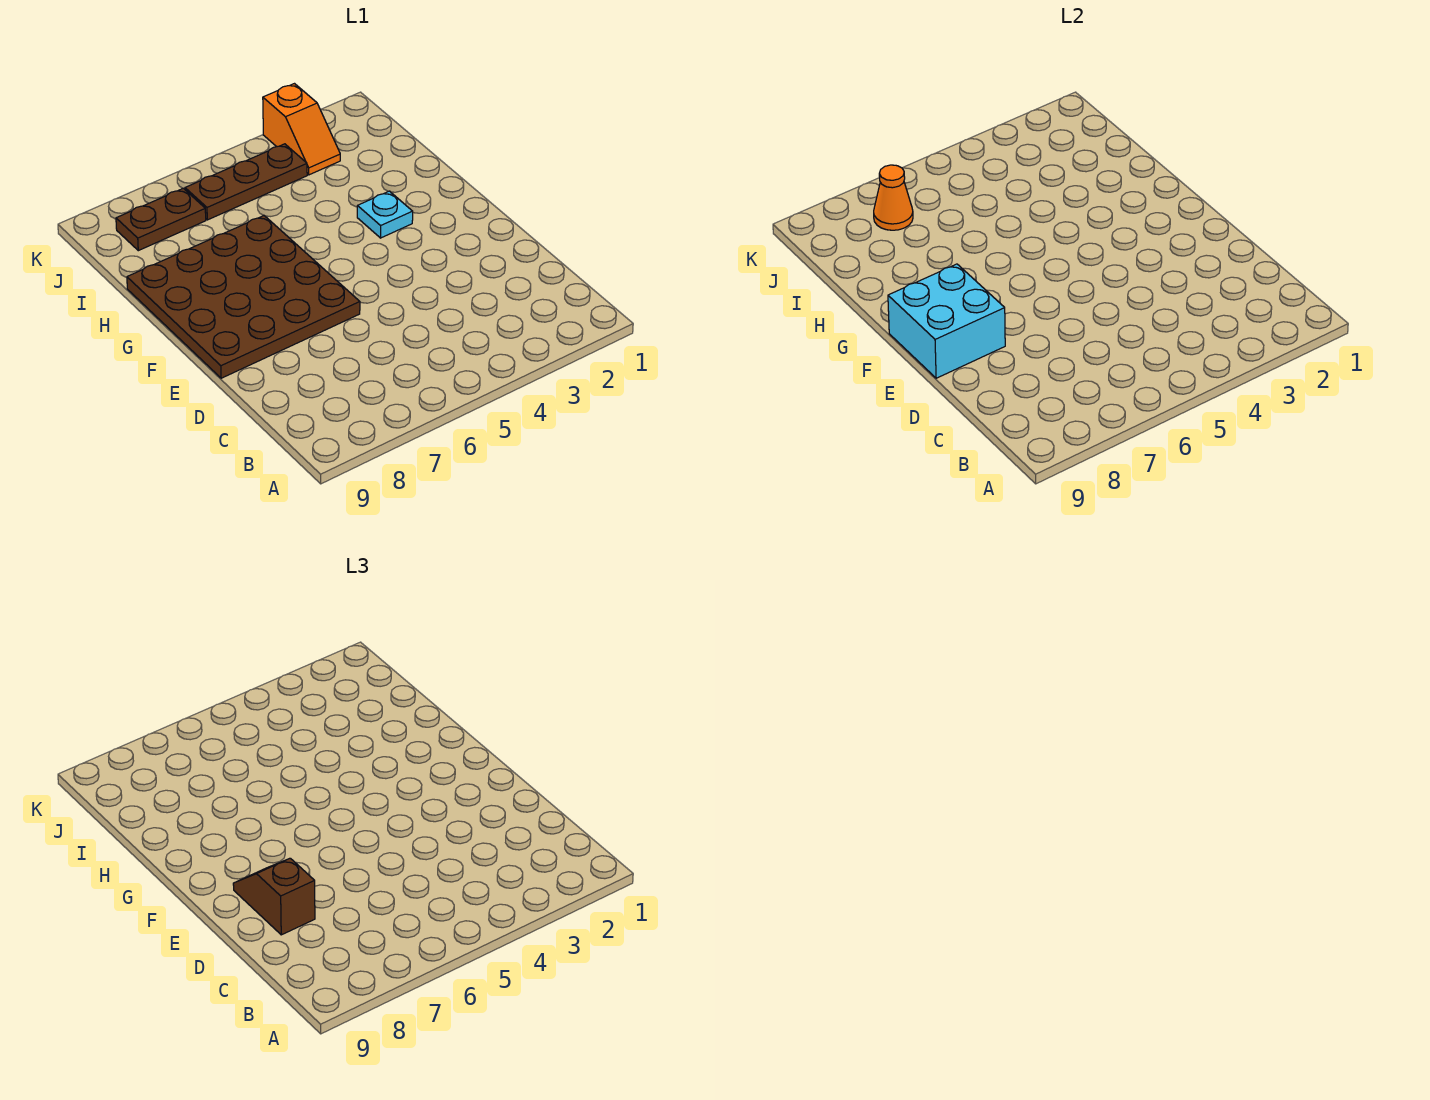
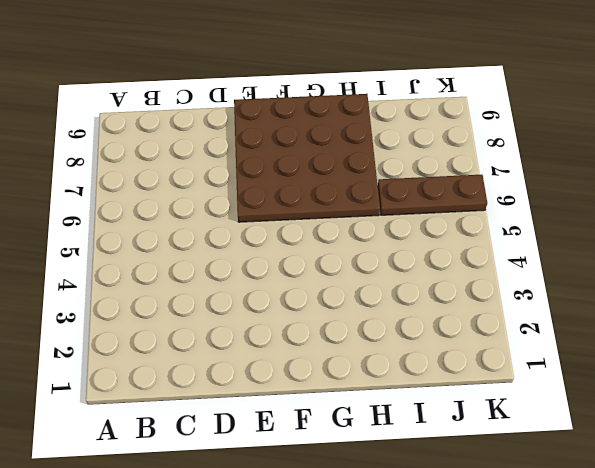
brown plate I6:K6 level 1 -> brown plate J4:J6 level 1
none -> cyan plate G3 level 1
none -> orange slope J3:K3 level 1 top K

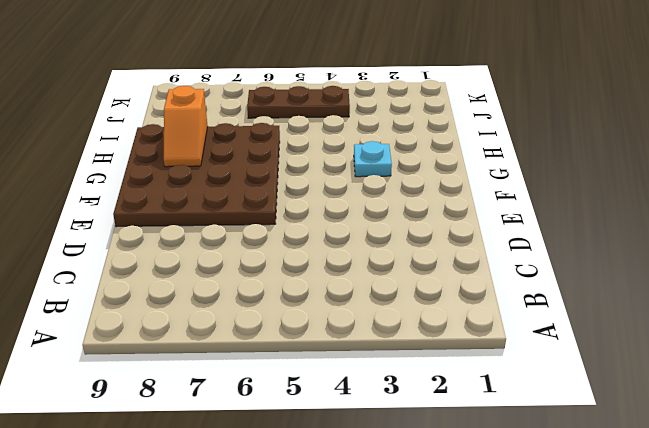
orange slope G8:H8 level 2 top H -> orange slope J3:K3 level 1 top K
none -> brown plate J7:J8 level 1
none -> cyan brick E8:F9 level 2

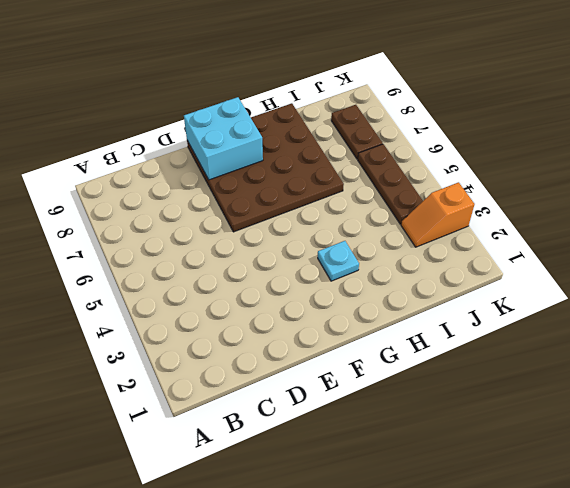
none -> orange cone J7 level 2
none -> brown slope D8:E8 level 3 top D

